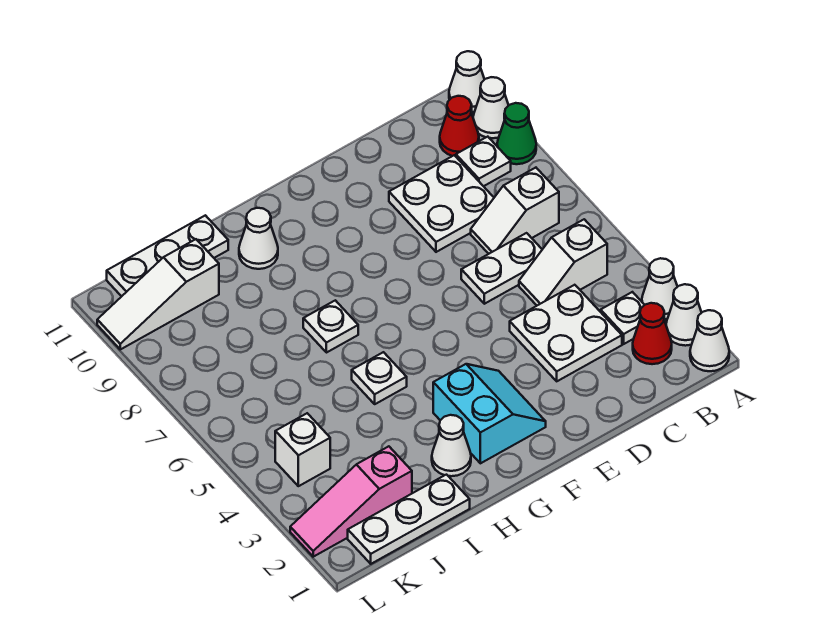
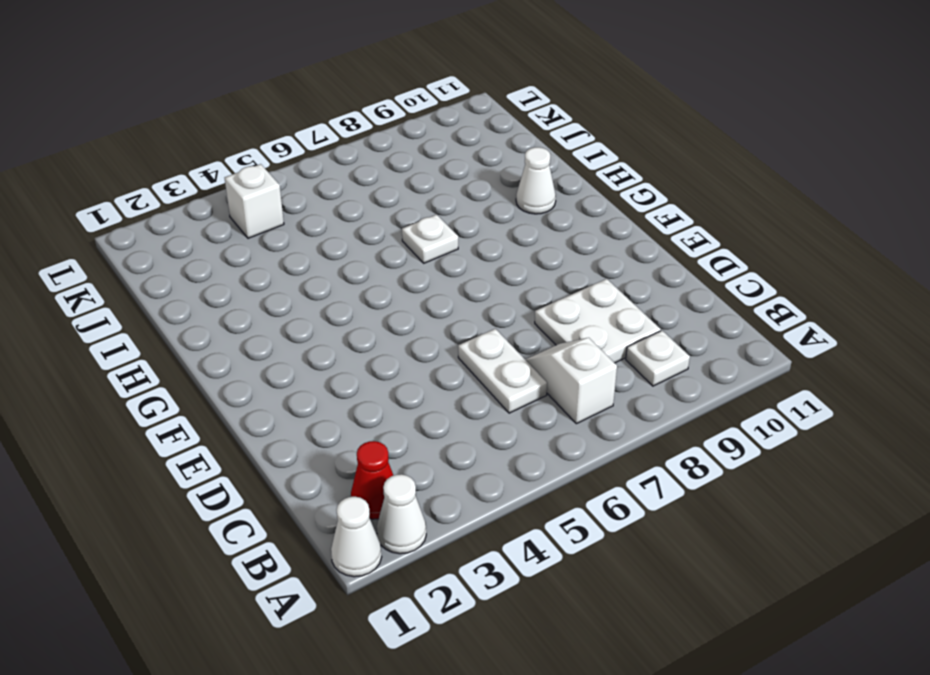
none -> white cone A3 level 1
none -> green cone A9 level 1
none -> white cone A10 level 1

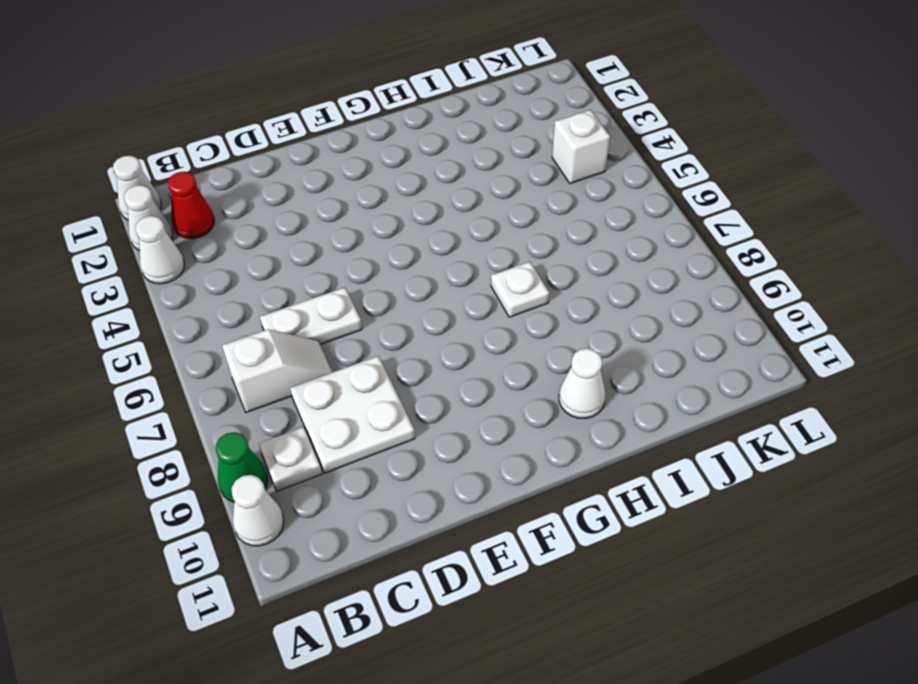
none -> white cone A11 level 1
none -> white plate B3 level 1
none -> white slope B5:C5 level 1 top B

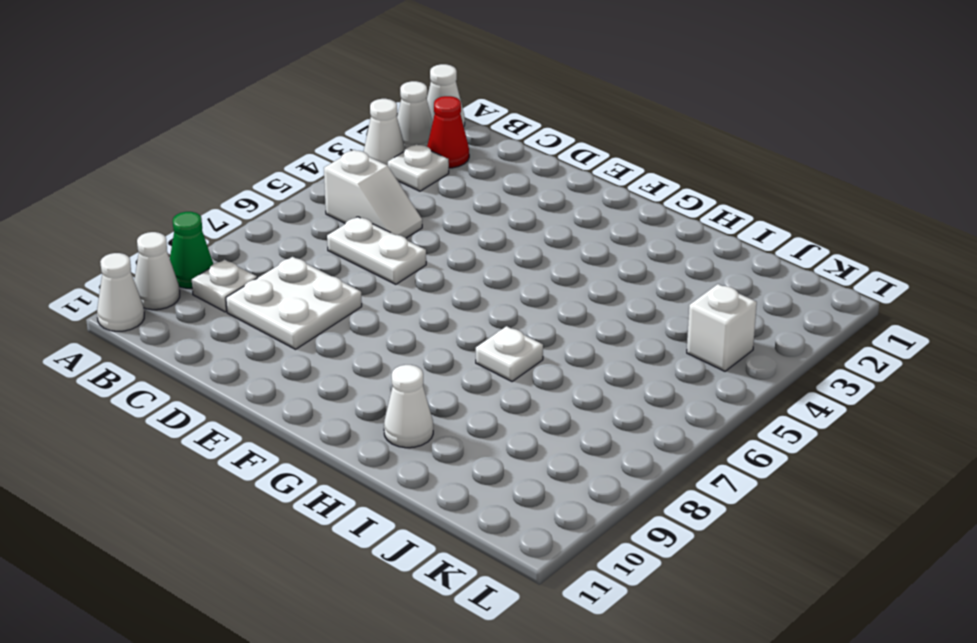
none -> white slope B7:C7 level 1 top B
none -> red cone B10 level 1
none -> white plate C3:D4 level 1

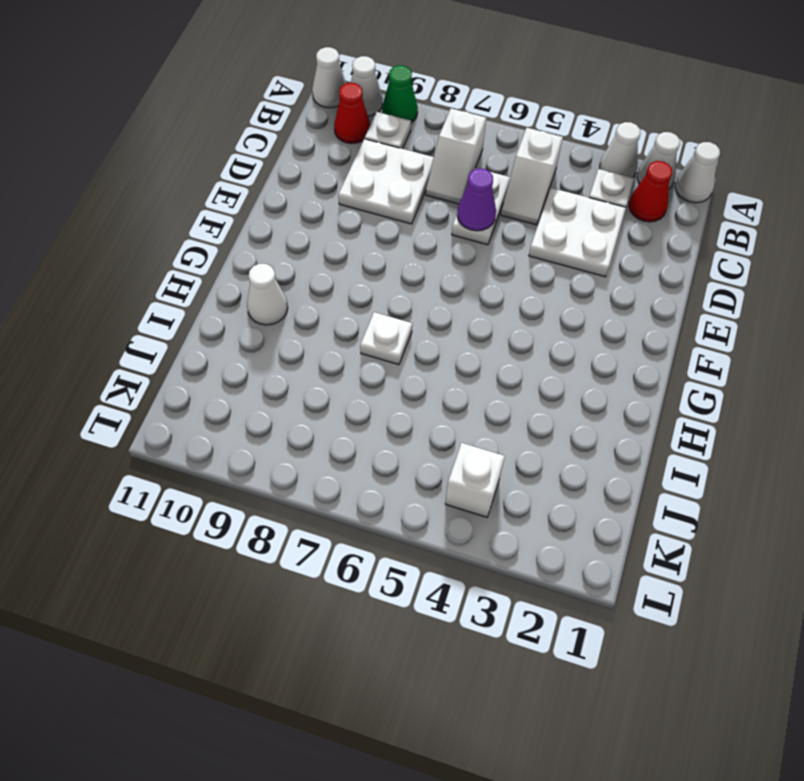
purple cone D6 level 2 -> none
none -> cyan slope F2:G3 level 1 top G
none -> white cone H2 level 1
none -> white plate H5 level 1

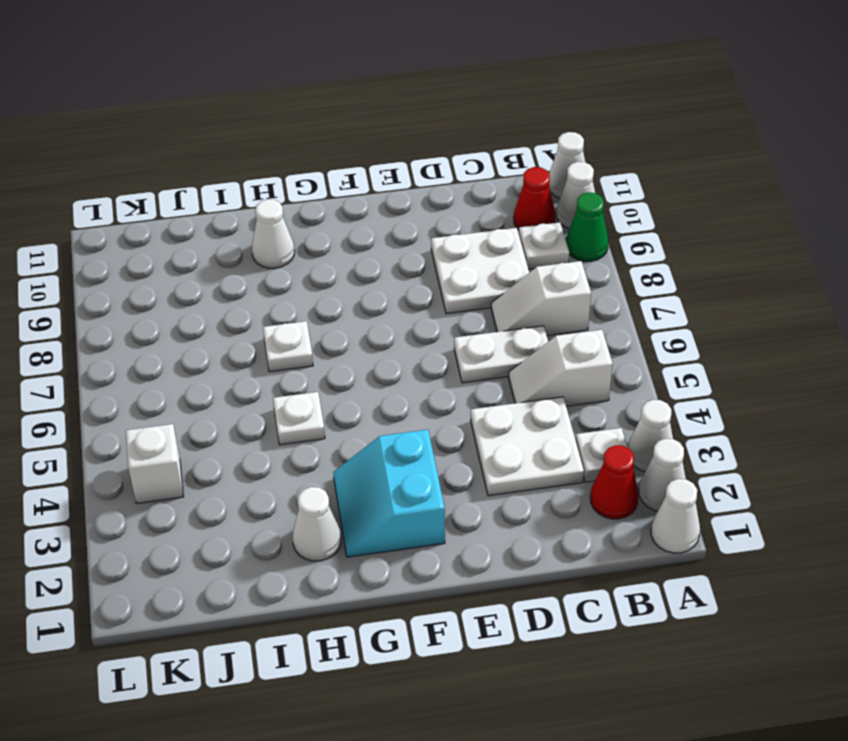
cyan slope F2:G3 level 1 top F -> cyan slope F2:G3 level 1 top G
none -> white plate I1:K1 level 1
none -> white plate I11:K11 level 1
none -> pink slope J2:L2 level 1 top J

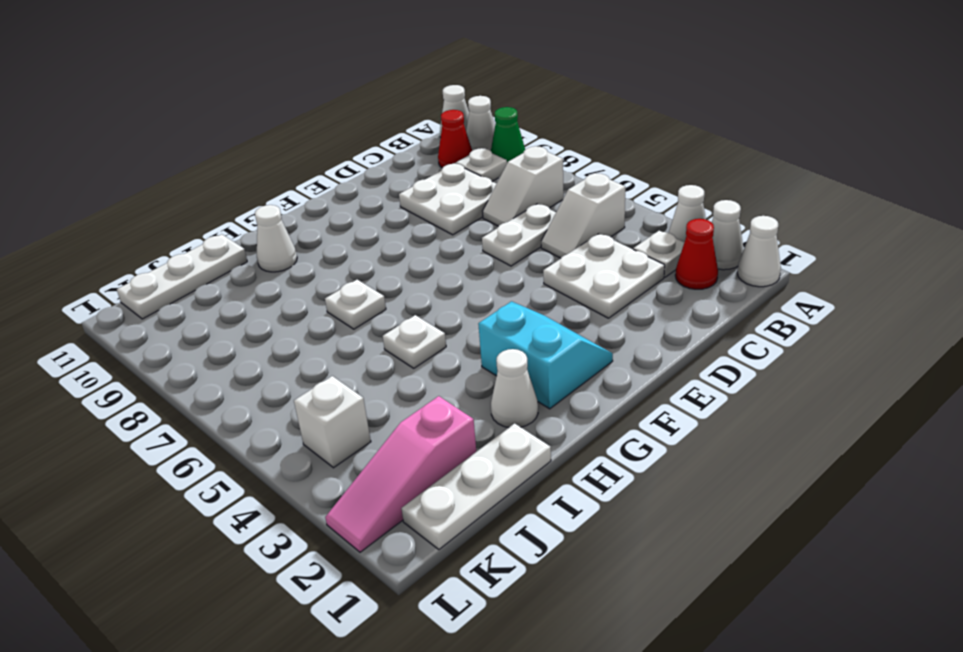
none -> white slope J10:L10 level 1 top J

